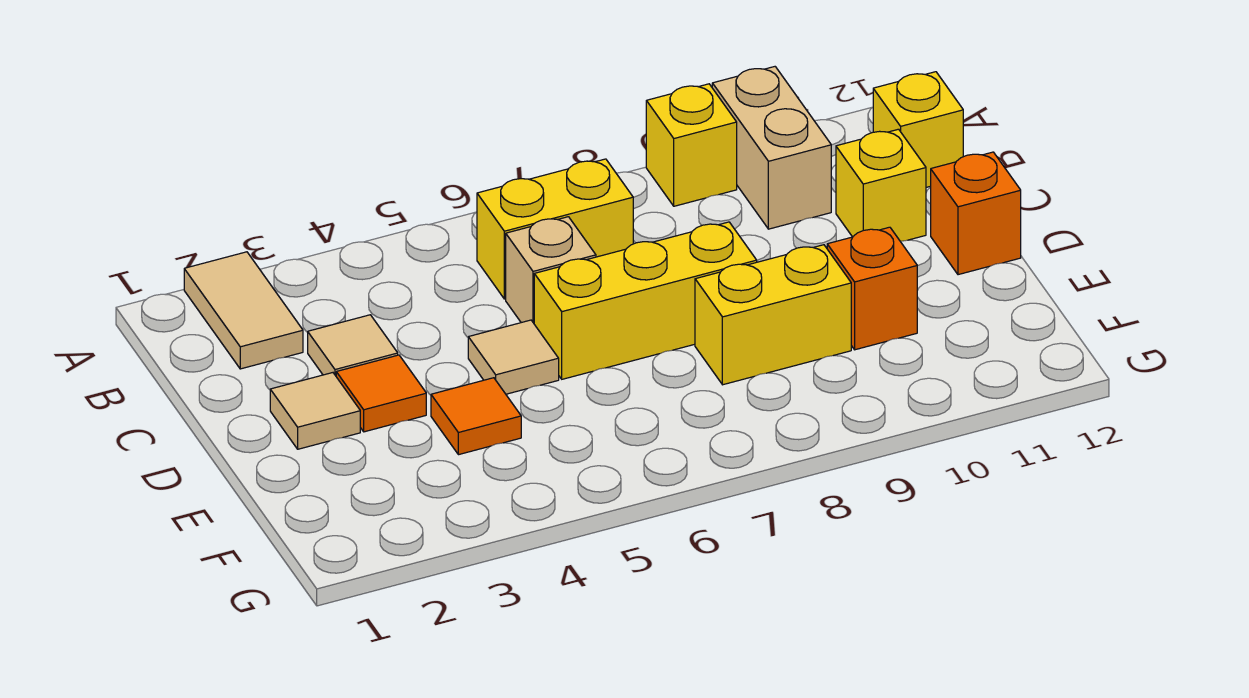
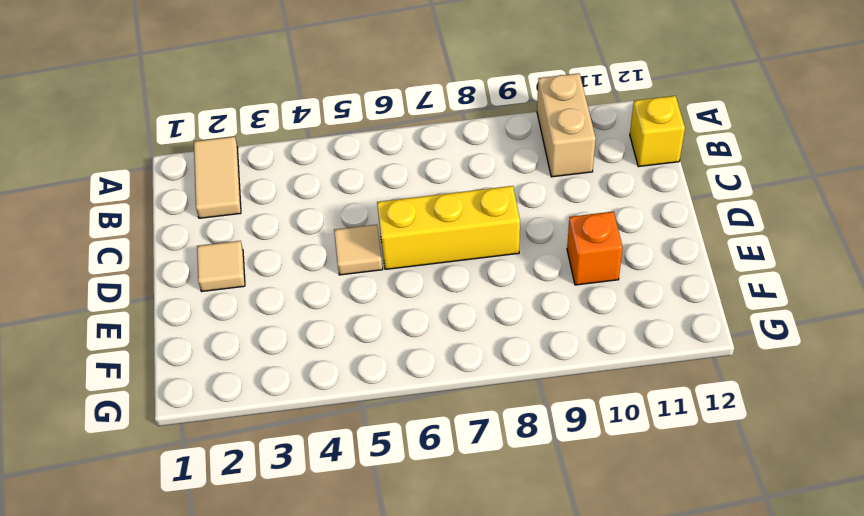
none -> yellow brick A9 level 1
none -> yellow brick B6:B7 level 1
none -> tan tile C3 level 1

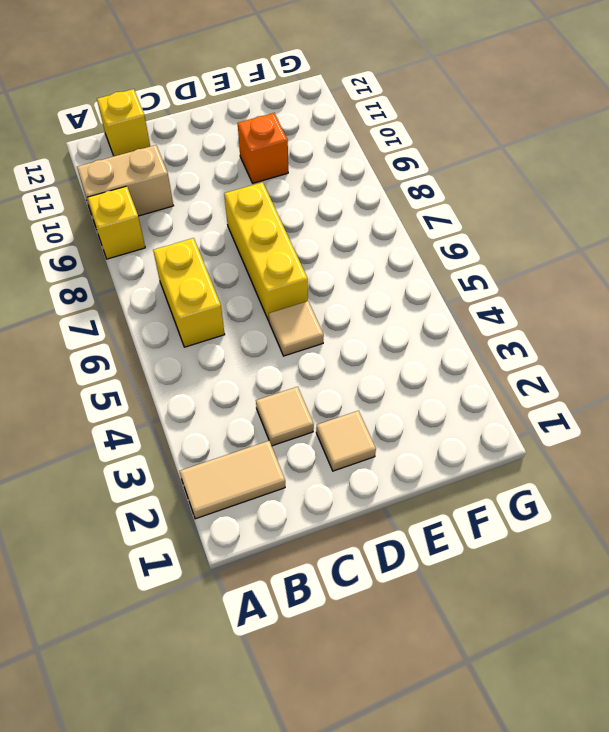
none -> tan brick C6 level 1
none -> yellow brick C11 level 1
none -> orange tile D3 level 1

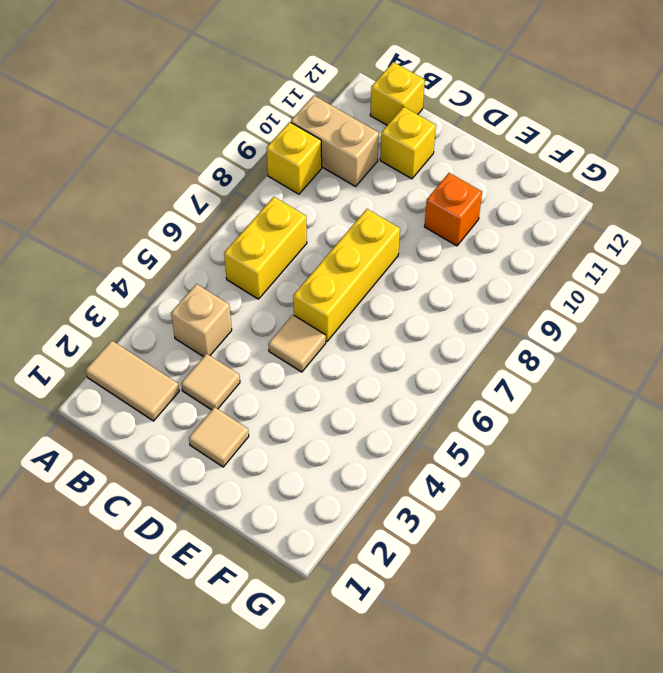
tan brick B4 level 1 -> tan brick C6 level 1
none -> orange tile D3 level 1
none -> orange brick D12 level 1
none -> orange tile E4 level 1

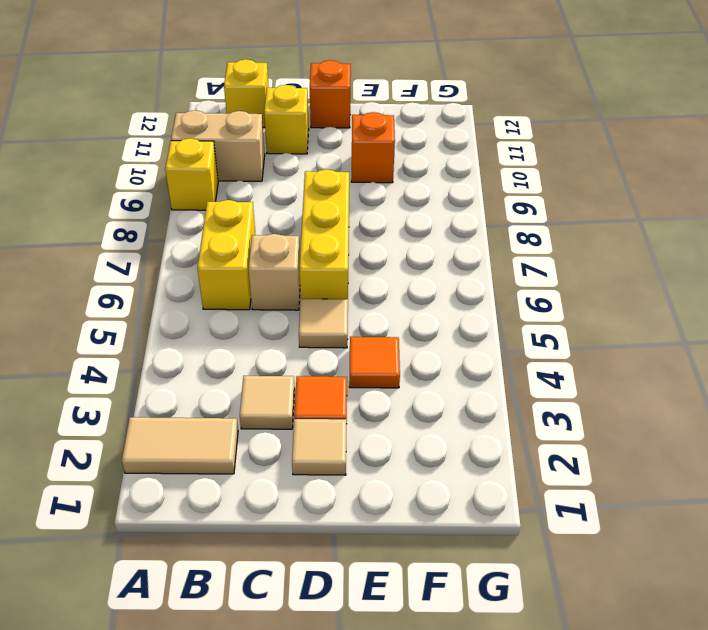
none -> yellow brick E8:E9 level 1

